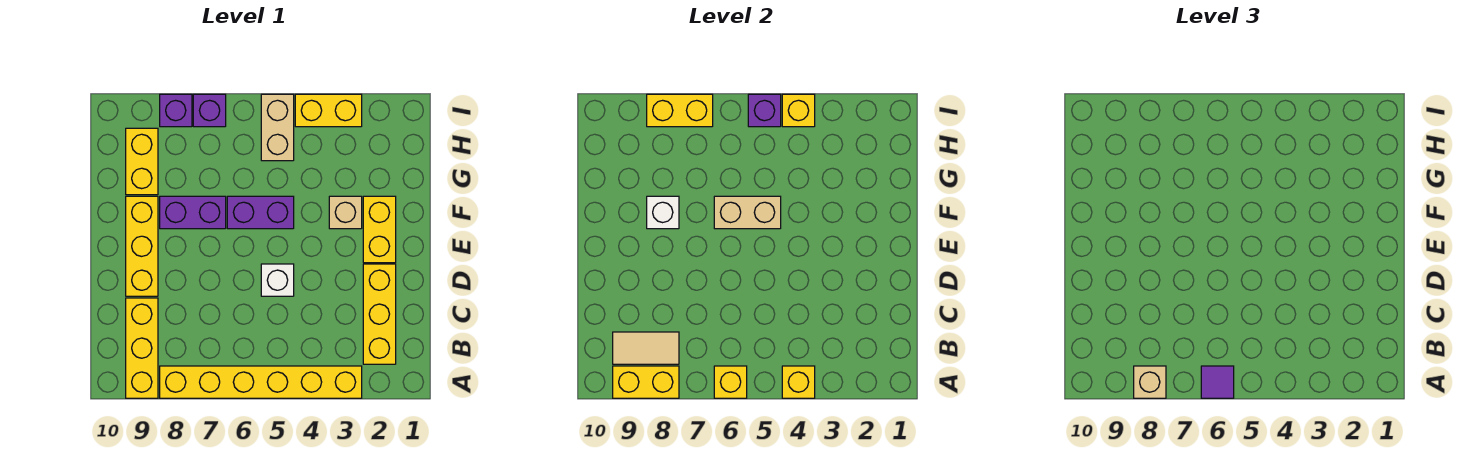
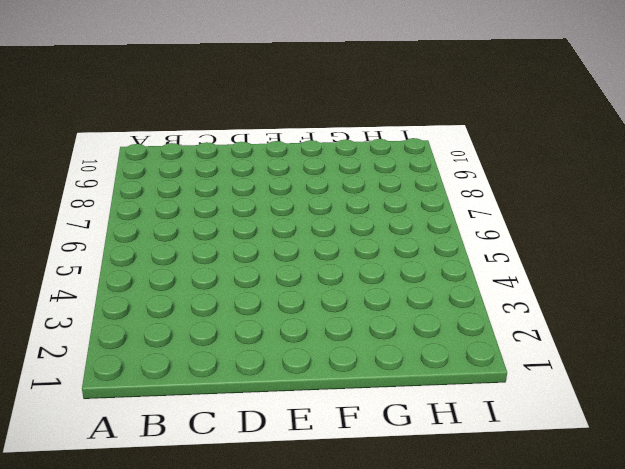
none -> yellow brick A3:A8 level 1
none -> yellow brick A9:C9 level 1
none -> yellow brick B2:D2 level 1

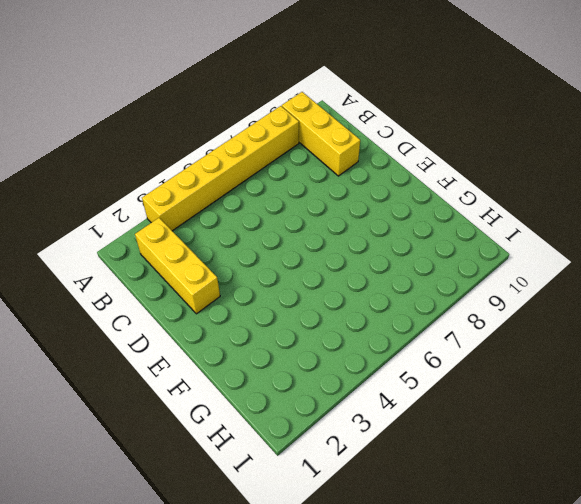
none -> white brick D5 level 1
none -> yellow brick D9:F9 level 1
none -> yellow brick E2:F2 level 1

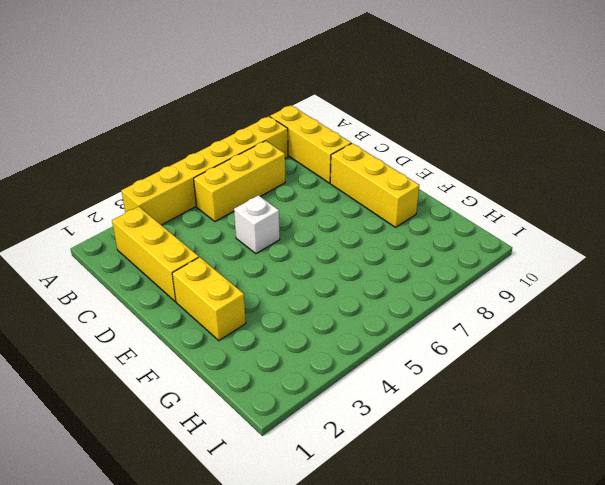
yellow brick B5:B7 level 1 -> none
none -> tan brick F3 level 1
none -> purple brick F5:F6 level 1
none -> purple brick F7:F8 level 1

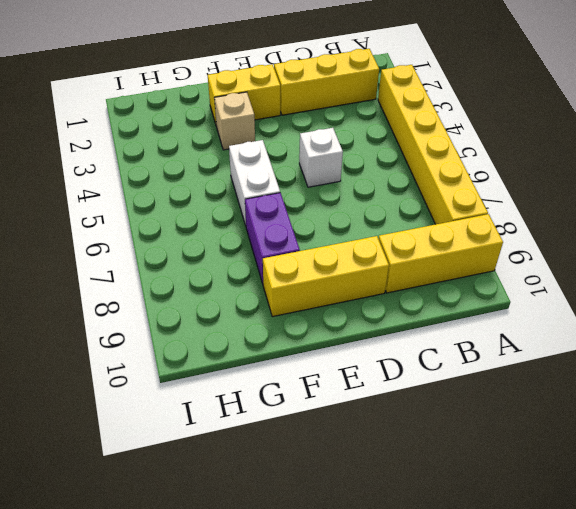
white brick F5:F6 level 1 -> purple brick F5:F6 level 1
none -> yellow brick G9:H9 level 1
none -> tan brick H5:I5 level 1
none -> yellow brick I3:I4 level 1

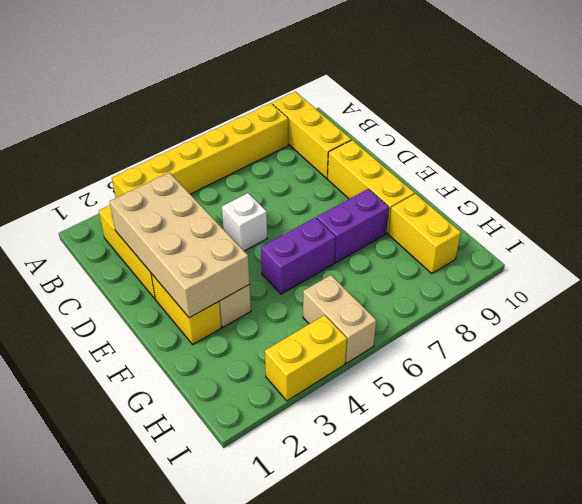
tan brick C2:F3 level 2 -> none
none -> purple brick I7 level 1
none -> purple brick I8 level 1
none -> yellow brick A4 level 2

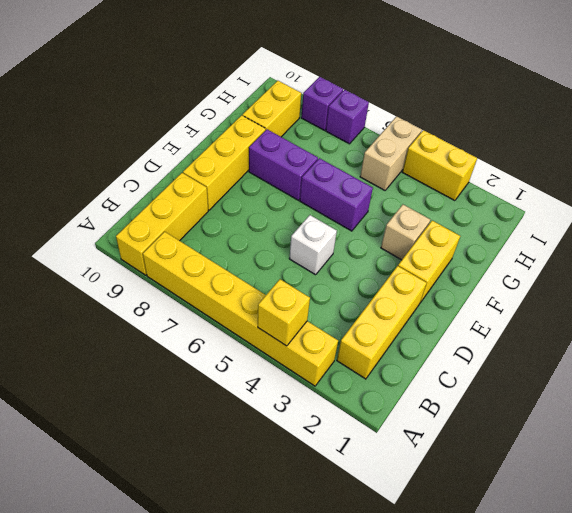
none -> yellow brick A6 level 2
none -> yellow brick A8:A9 level 2
none -> tan tile B8:B9 level 2

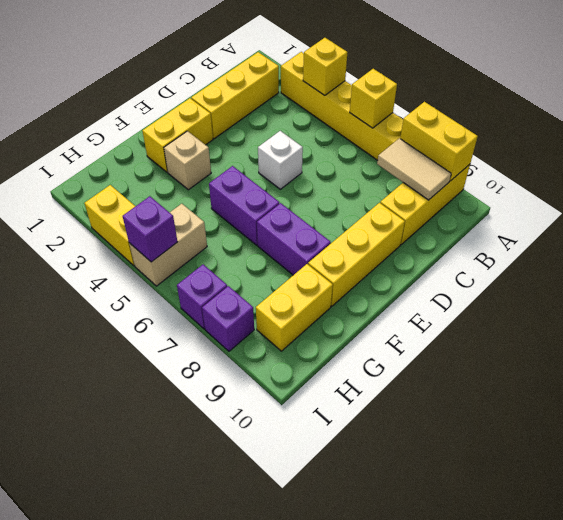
none -> tan brick F5:F6 level 2
none -> white brick F8 level 2
none -> yellow brick I4 level 2

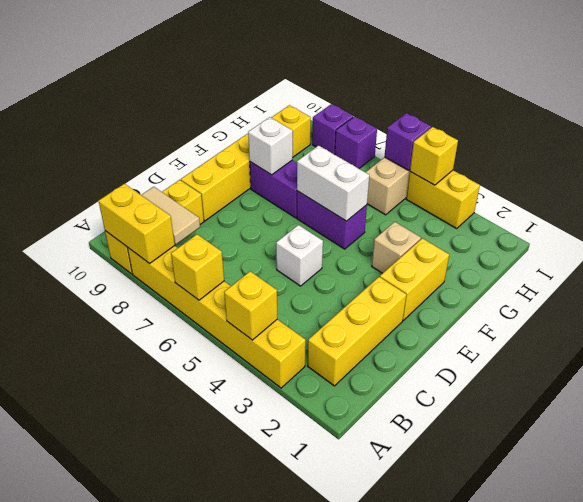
white brick F5:F6 level 2 -> tan brick F5:F6 level 2
none -> yellow brick I7:I8 level 2
none -> purple tile A6 level 3
none -> tan brick A8 level 3

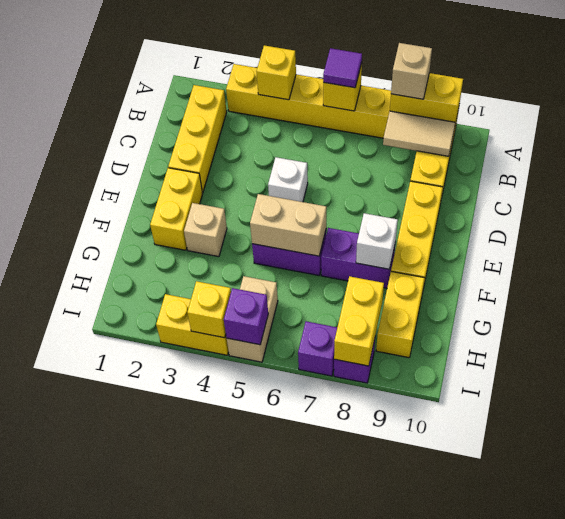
yellow brick H8:I8 level 2 -> yellow brick I7:I8 level 2

